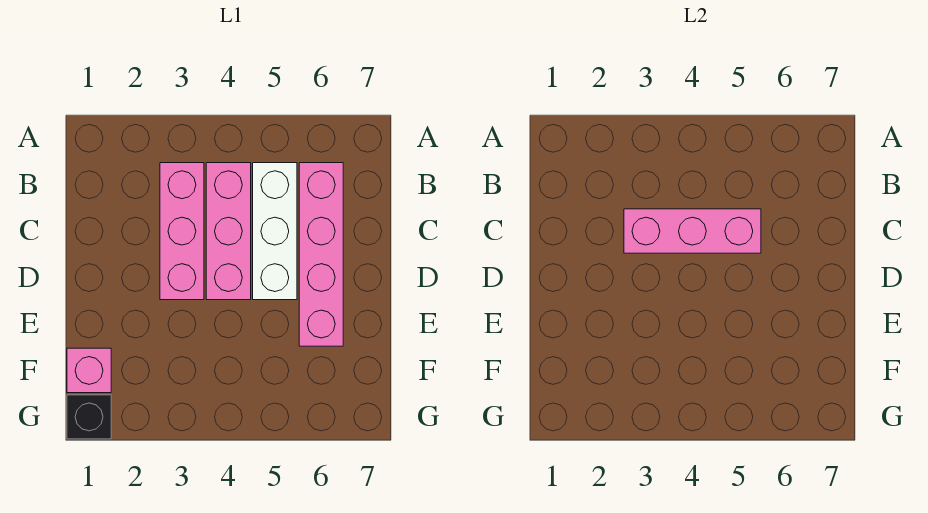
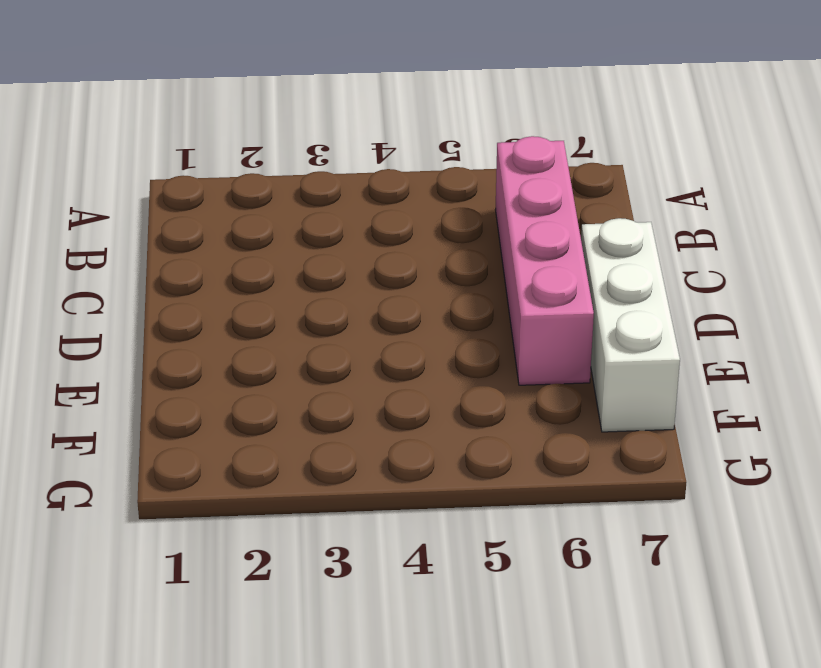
white brick D7:F7 level 1 -> white brick B5:D5 level 1
none -> pink brick B3:D3 level 1
none -> pink brick B4:D4 level 1

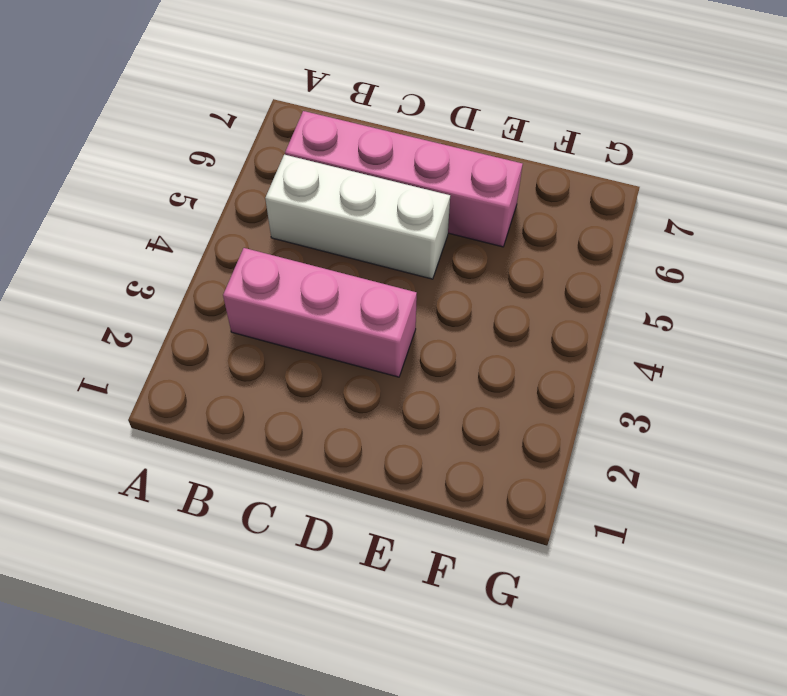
none -> pink brick B4:D4 level 1
none -> pink brick F1 level 1

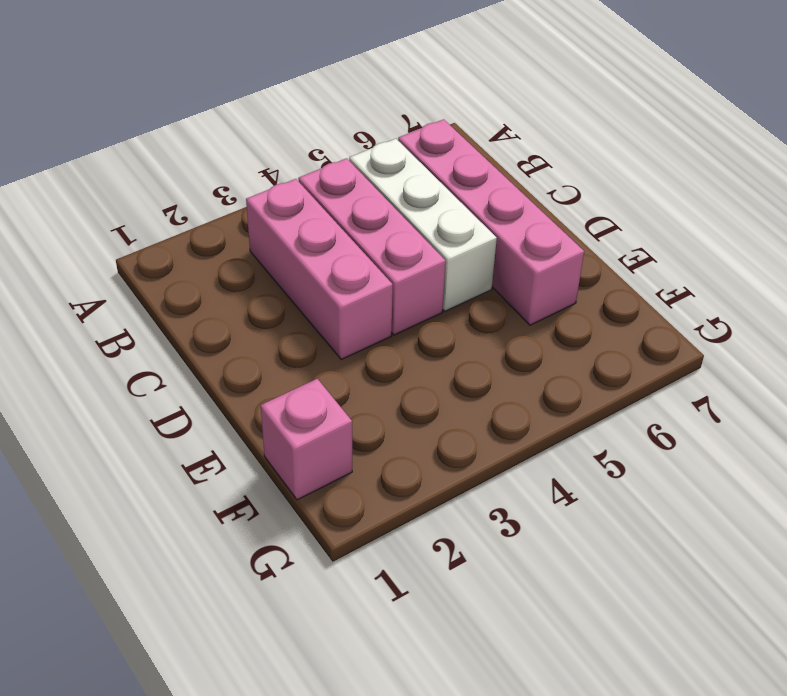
none -> black brick G1 level 1
none -> pink brick C3:C5 level 2

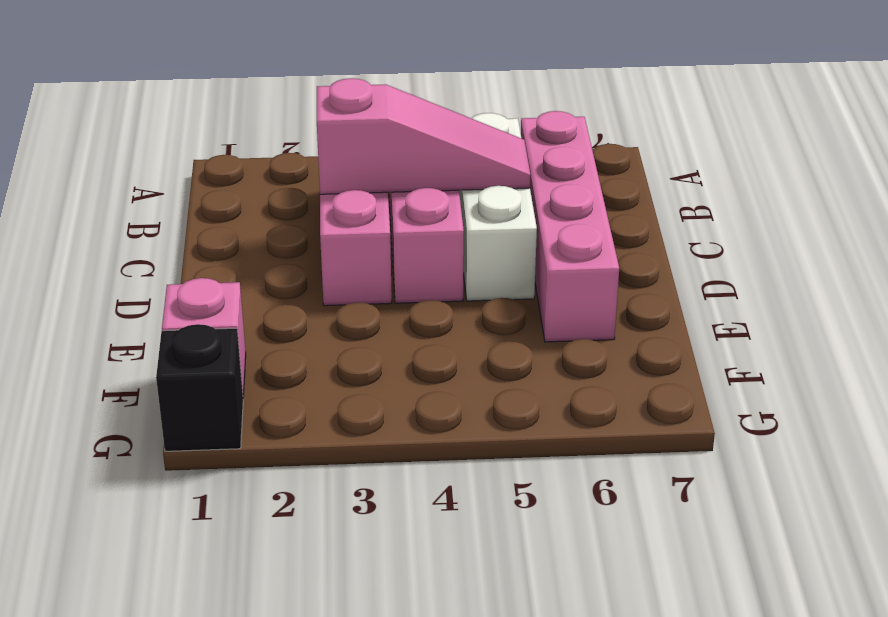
pink slope C3:C5 level 2 top 3 -> pink brick C3:C5 level 2

